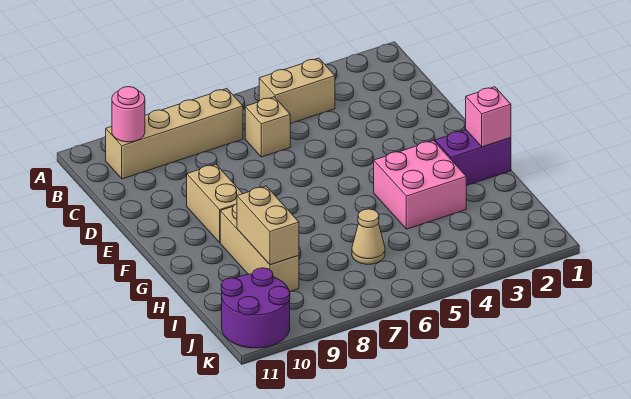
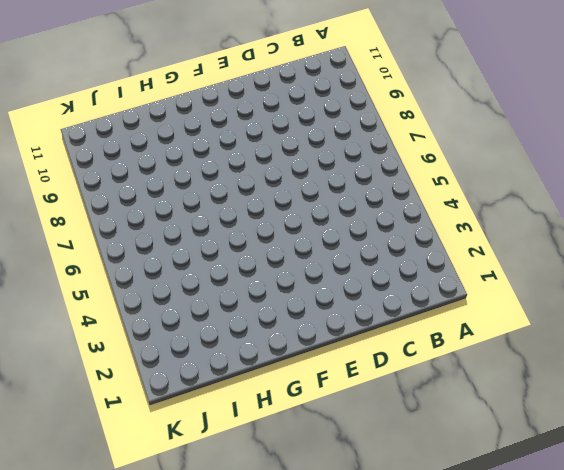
none -> tan brick B4:B5 level 1
none -> tan brick B7:B10 level 1
none -> tan brick C6 level 1

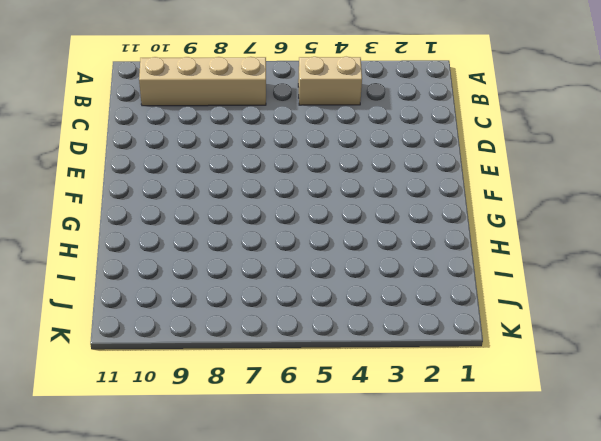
none -> tan brick C6 level 1
none -> tan brick E9:F9 level 1
none -> purple brick G1:G2 level 1

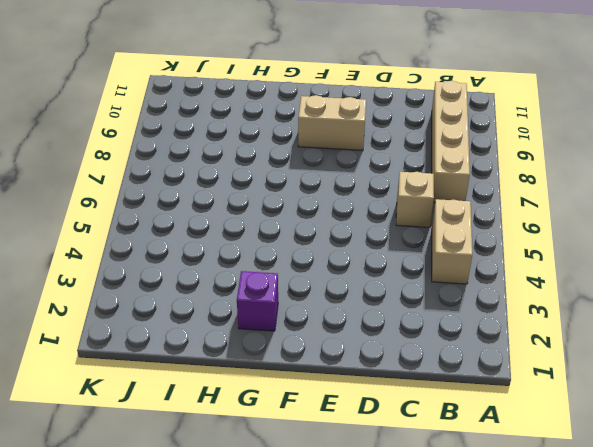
purple brick G2 level 1 -> purple brick G1:G2 level 1
none -> pink brick G3:H4 level 1
none -> tan brick G9:I9 level 1
none -> tan cone I6 level 1

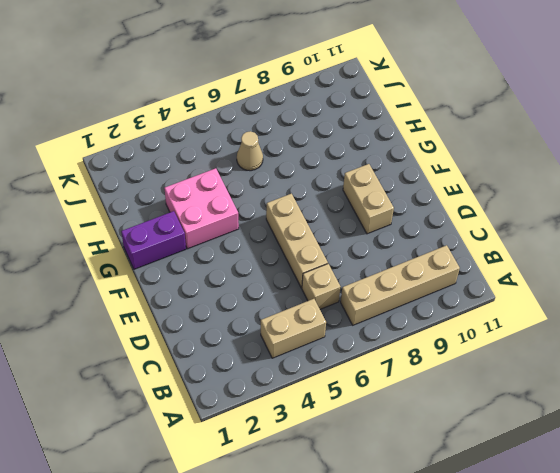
tan brick D6:F6 level 1 -> tan brick G9:I9 level 1
none -> purple round brick J10:K11 level 1
none -> pink round brick B10 level 2
none -> pink brick G1 level 2

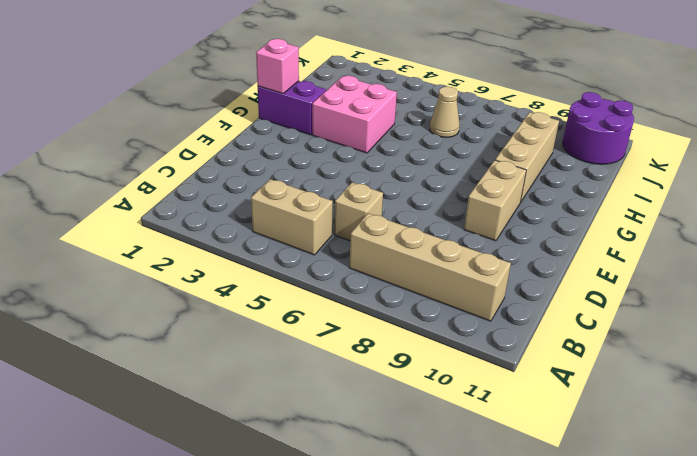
none -> pink round brick B10 level 2
none -> tan brick H9:I9 level 2

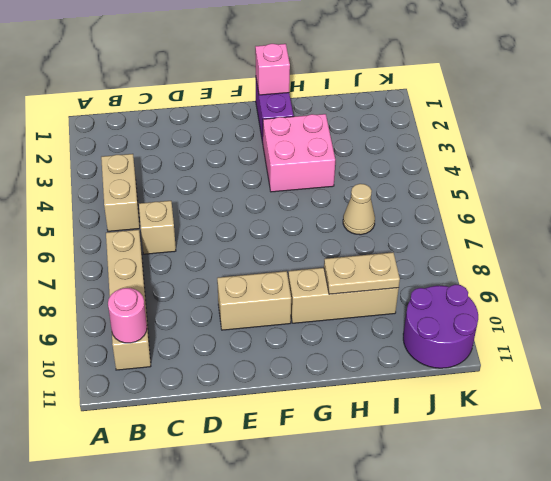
tan plate H9:I9 level 2 -> tan brick H9:I9 level 2

